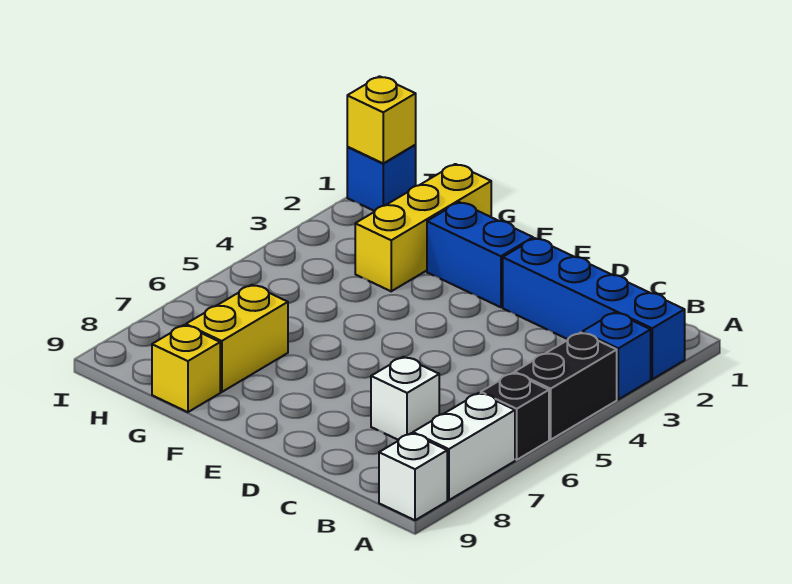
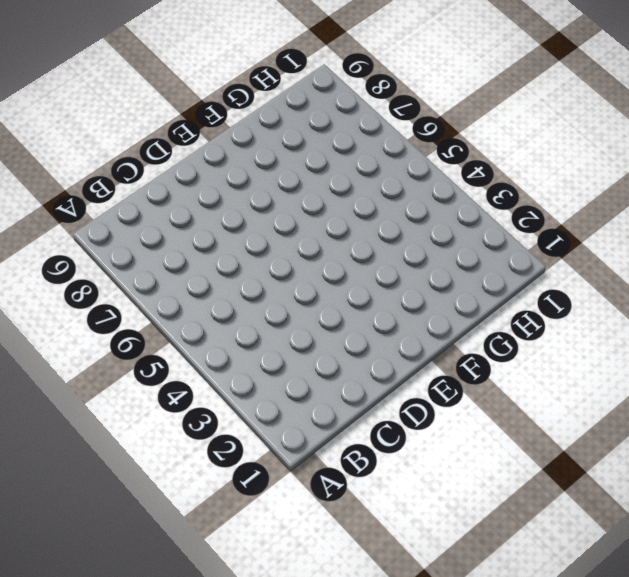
none -> blue brick A2:D2 level 1
none -> blue brick A3 level 1
none -> black brick A4:A5 level 1

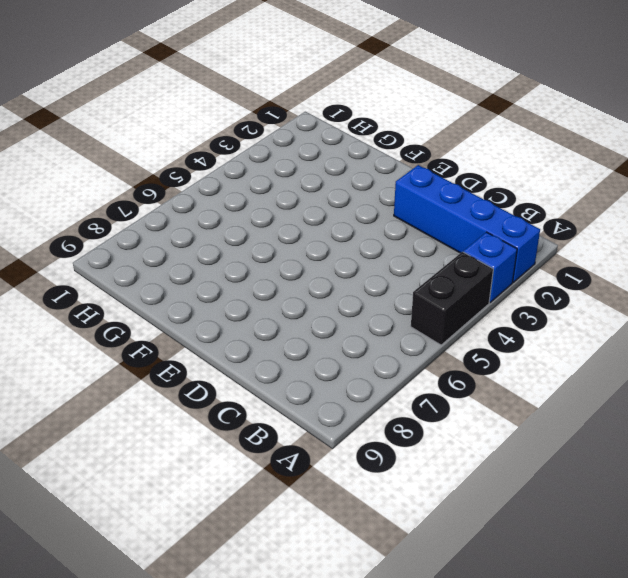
none -> black brick A6 level 1
none -> white brick A7:A8 level 1
none -> white brick A9 level 1

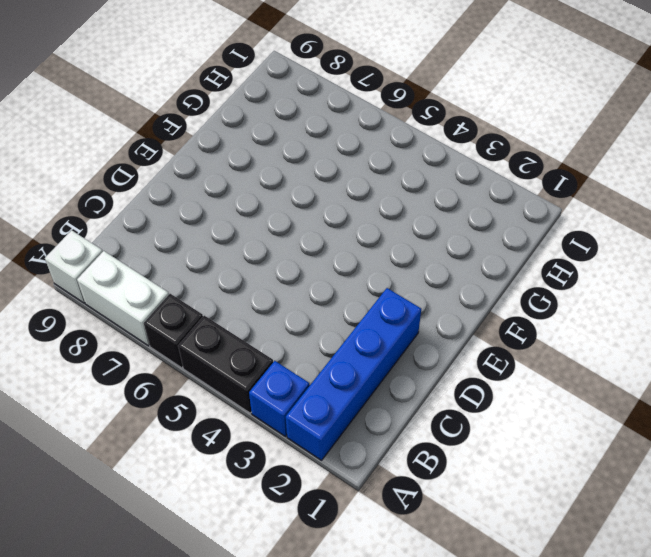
none -> white brick C7 level 1
none -> blue brick E2:F2 level 1
none -> yellow brick G1:G3 level 1

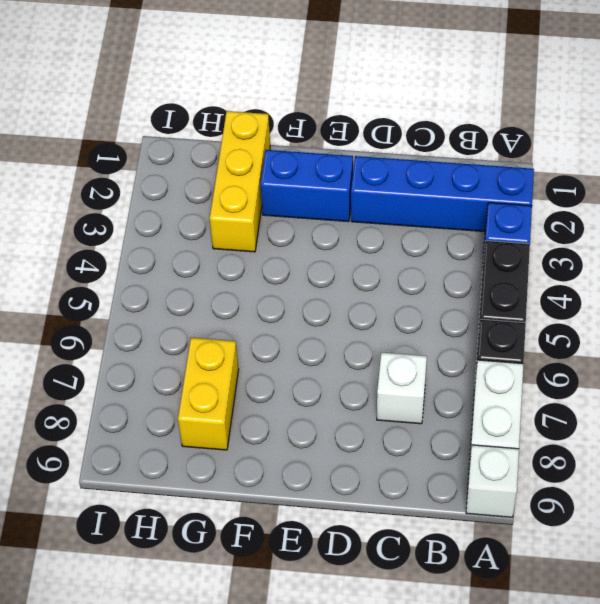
none -> yellow brick G9 level 1
none -> blue brick I1 level 1
none -> yellow brick I1 level 2

